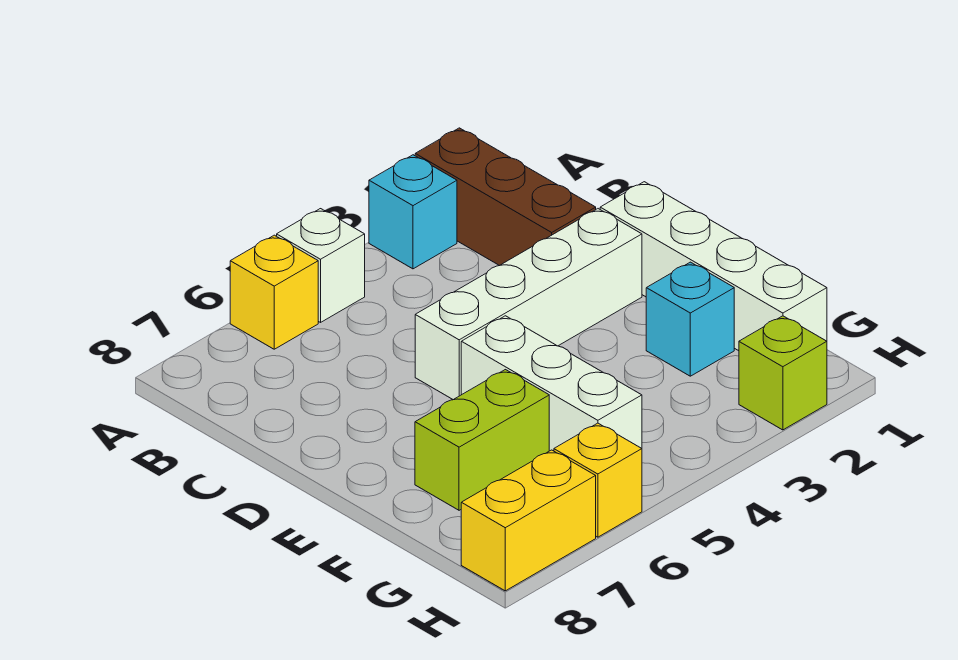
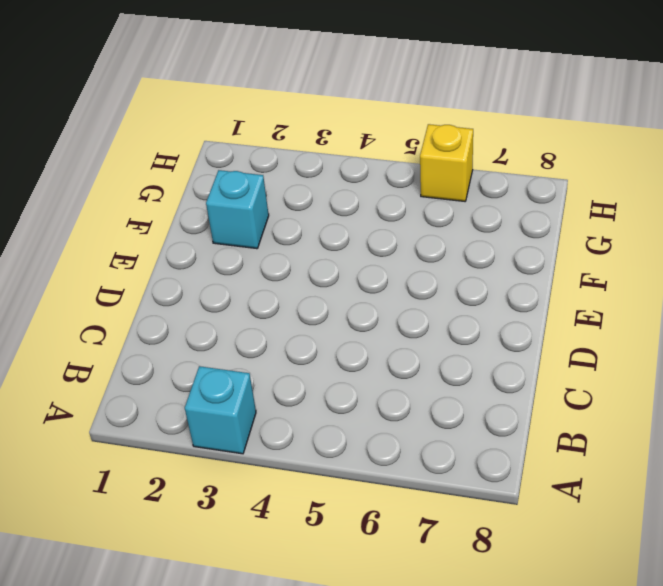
none -> brown brick A2:C2 level 1
none -> white brick A5 level 1
none -> yellow brick A6 level 1

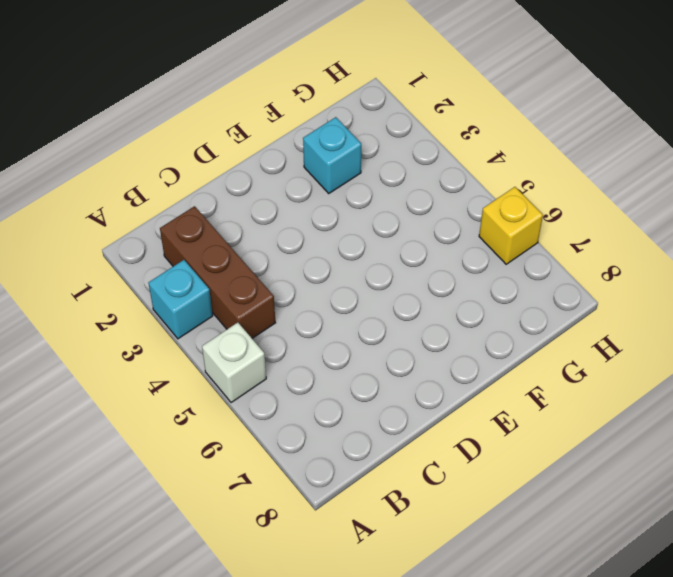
brown brick B2:B4 level 1 -> brown brick A2:C2 level 1
none -> yellow brick A6 level 1
none -> white brick D1:G1 level 1
none -> white brick D2:D5 level 1

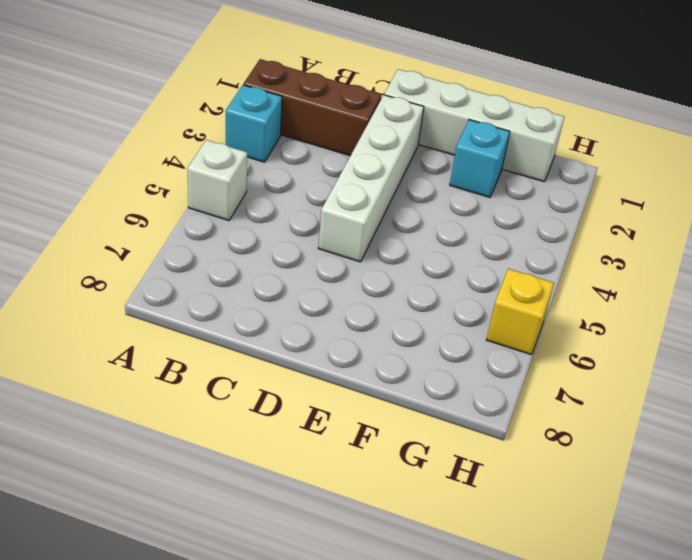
none -> yellow brick A6 level 1
none -> white brick E5:G5 level 1
none -> lime brick F6:F7 level 1

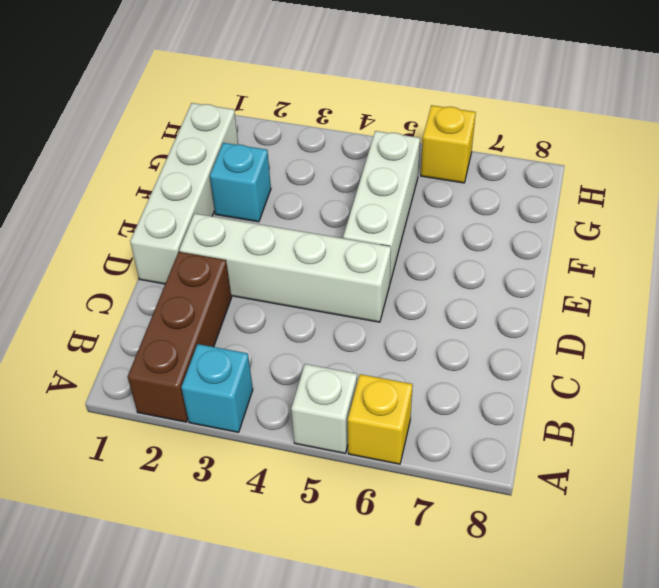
none -> lime brick F6:F7 level 1
none -> lime brick H2 level 1
none -> yellow brick H7:H8 level 1

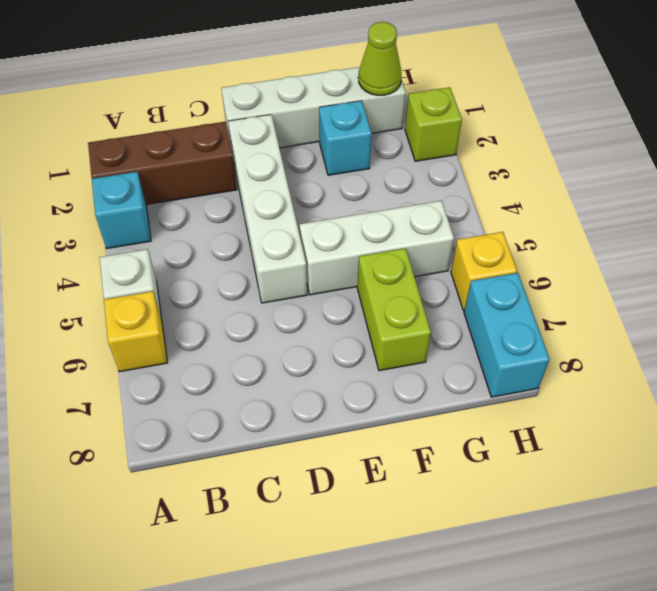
lime cone G1 level 2 -> none
cyan brick H7:H8 level 1 -> yellow brick H7:H8 level 1

